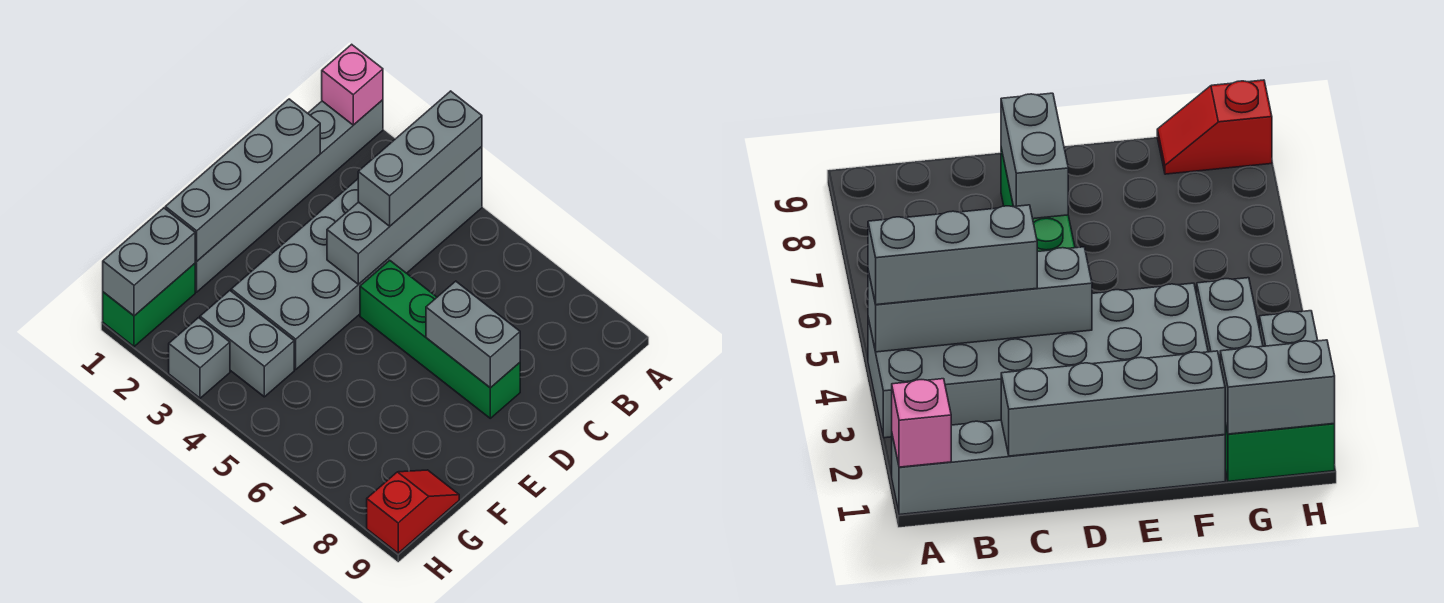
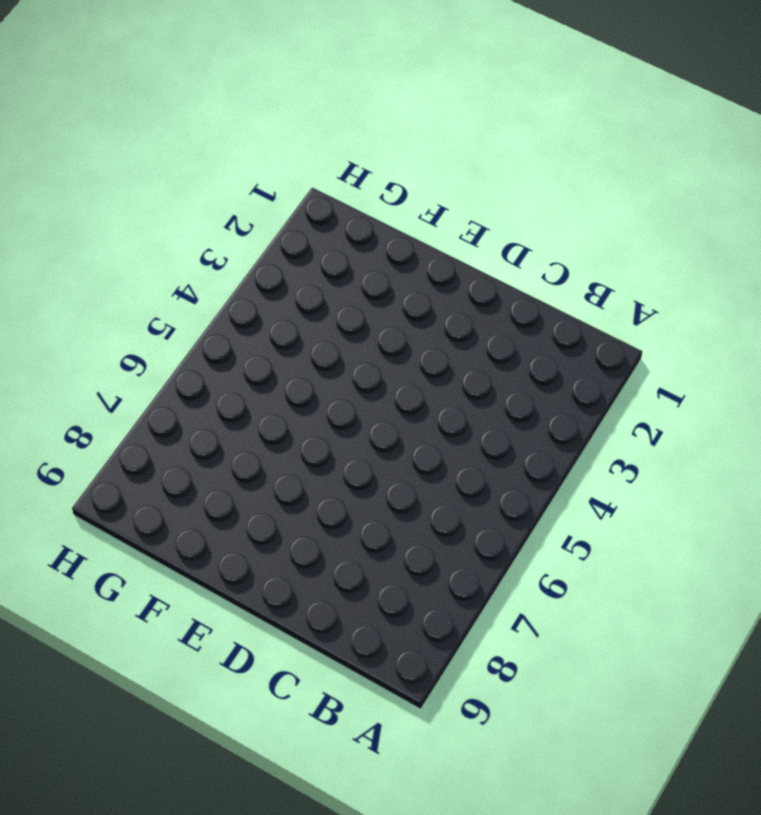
none -> grey brick A1:F1 level 1
none -> grey brick A3:F4 level 1
none -> green brick D5:D8 level 1

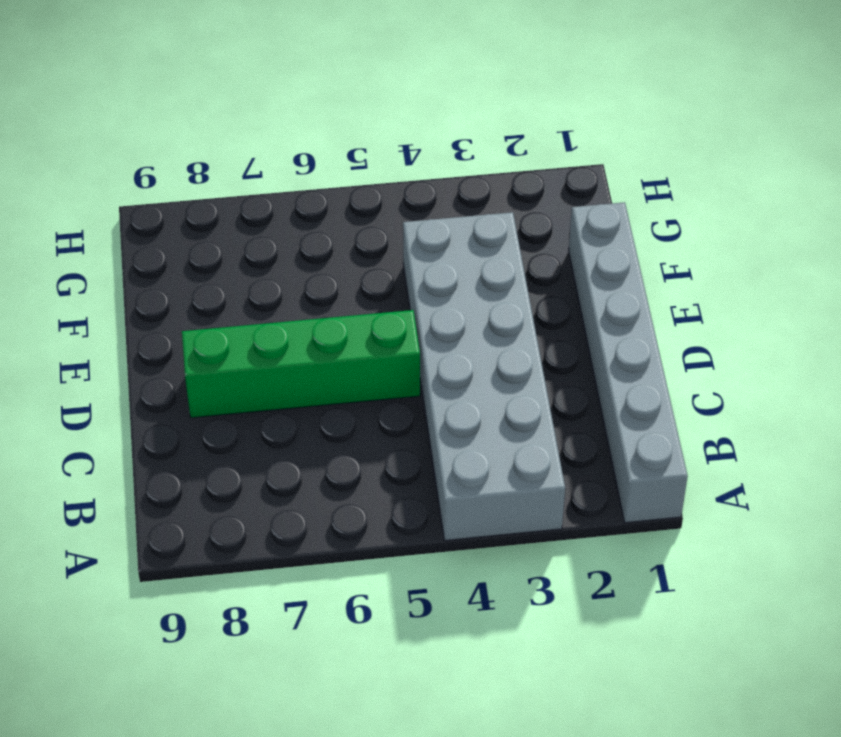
none -> green brick G1:H1 level 1
none -> grey brick G3:G4 level 1
none -> red slope G9:H9 level 1 top H

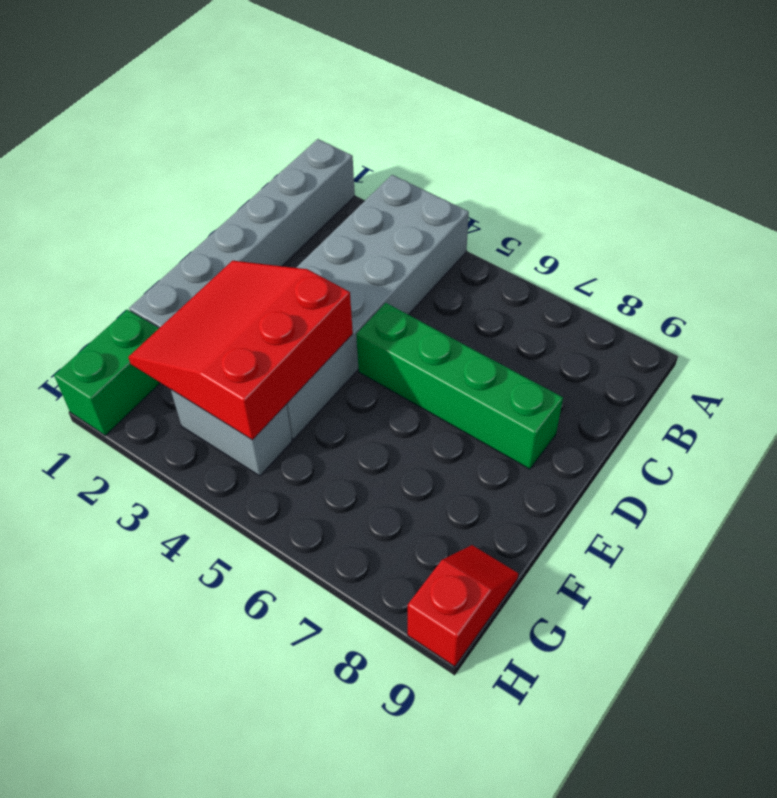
red slope E2:G4 level 2 top 4 -> none
none -> grey brick H3 level 1
none -> pink brick A1 level 2
none -> grey brick A4:D4 level 2

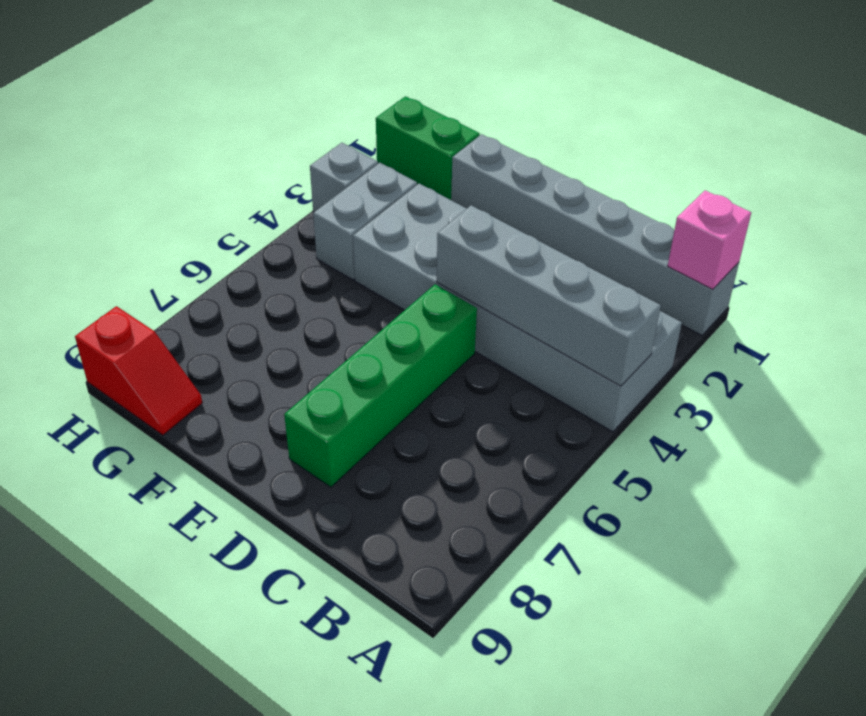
none -> grey brick C1:F1 level 2
none -> grey brick D7:D8 level 2
none -> grey brick G1:H1 level 2

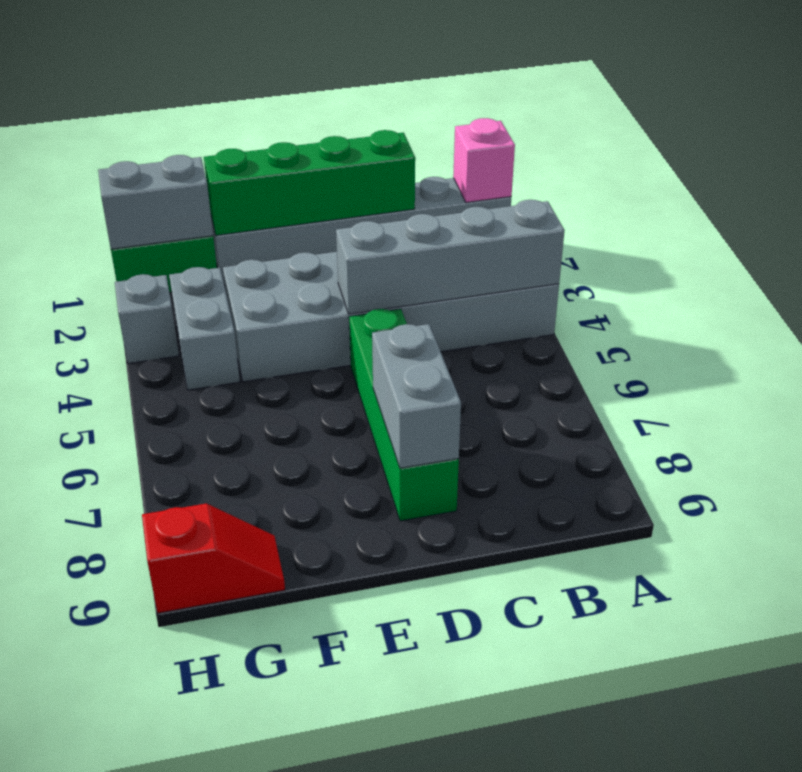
green brick C1:F1 level 2 -> grey brick C1:F1 level 2
none -> grey brick A4:C4 level 3

